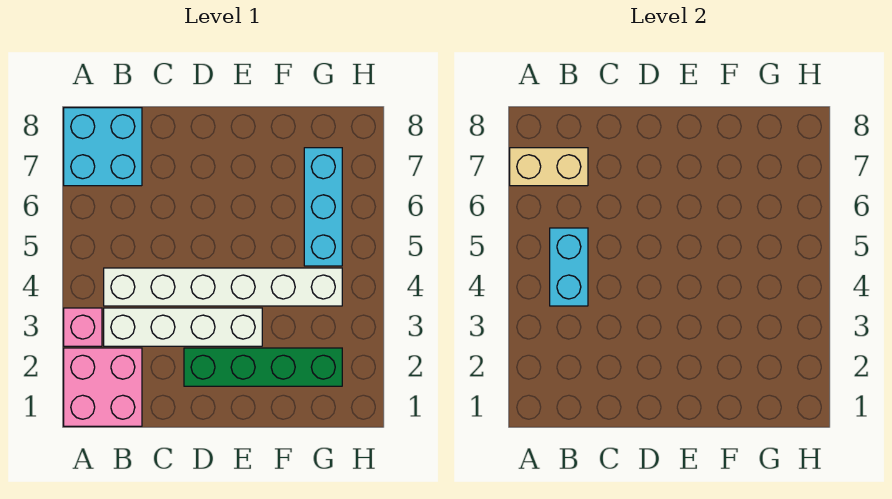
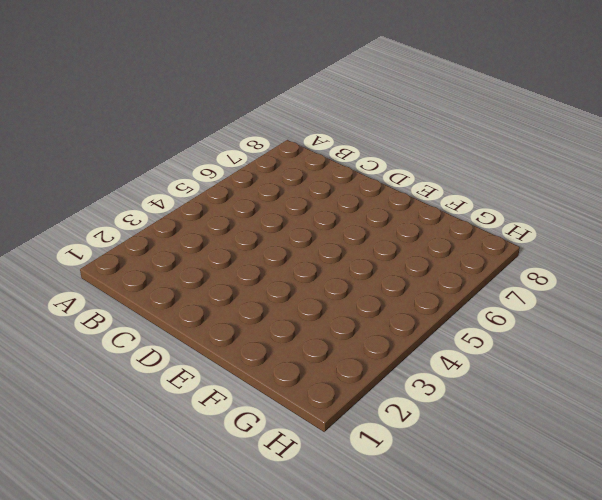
none -> pink brick A1:B2 level 1
none -> pink brick A3 level 1

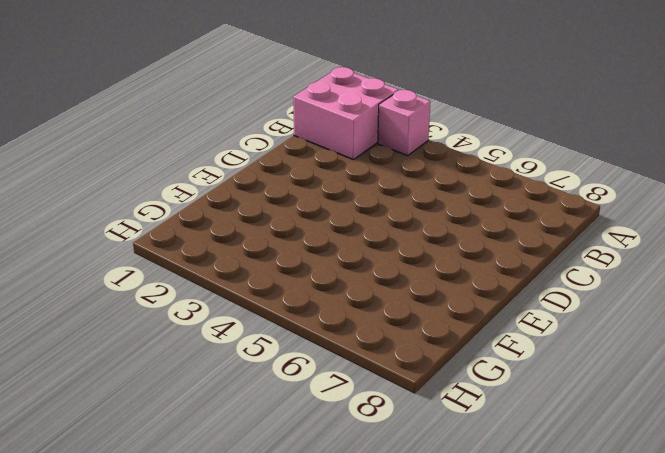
none -> cyan brick A7:B8 level 1
none -> white brick B3:E3 level 1

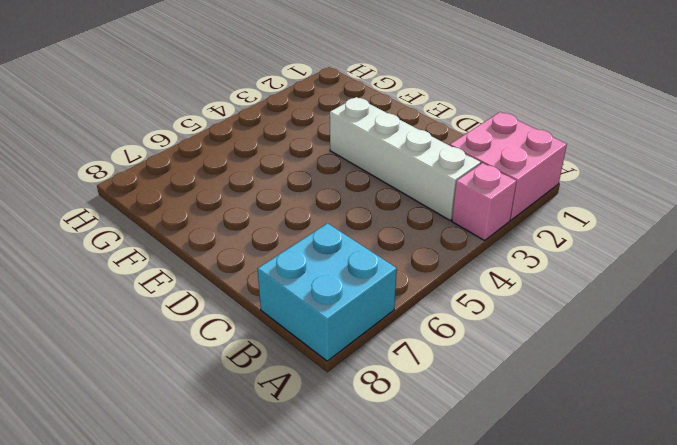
none -> white brick B4:G4 level 1
none -> green brick D2:G2 level 1

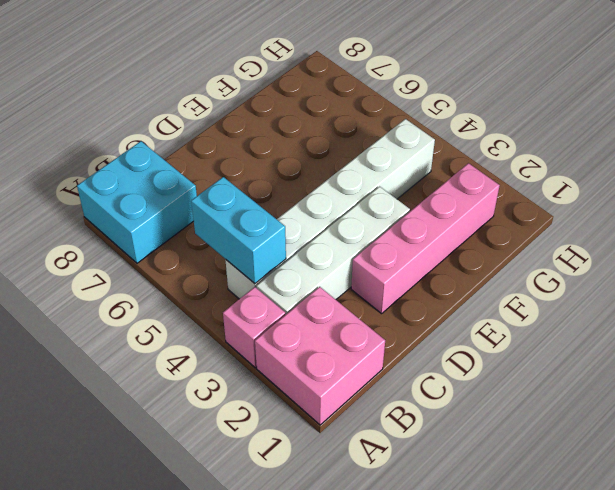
pink brick D2:G2 level 1 -> green brick D2:G2 level 1
none -> cyan brick G5:G7 level 1
none -> tan brick A7:B7 level 2

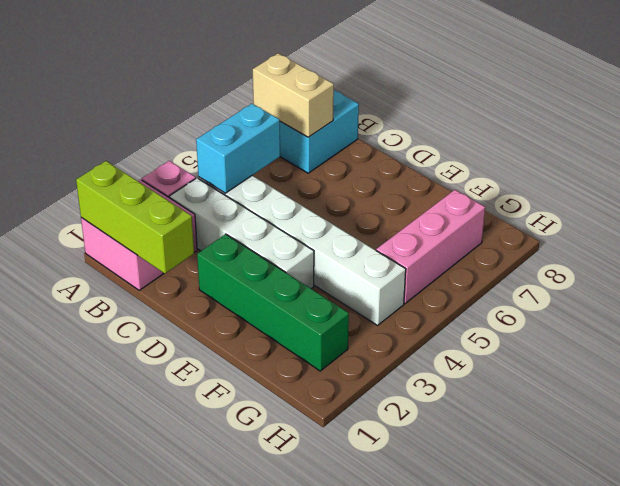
lime brick A1:C1 level 2 -> none
pink brick G5:G7 level 1 -> cyan brick G5:G7 level 1

